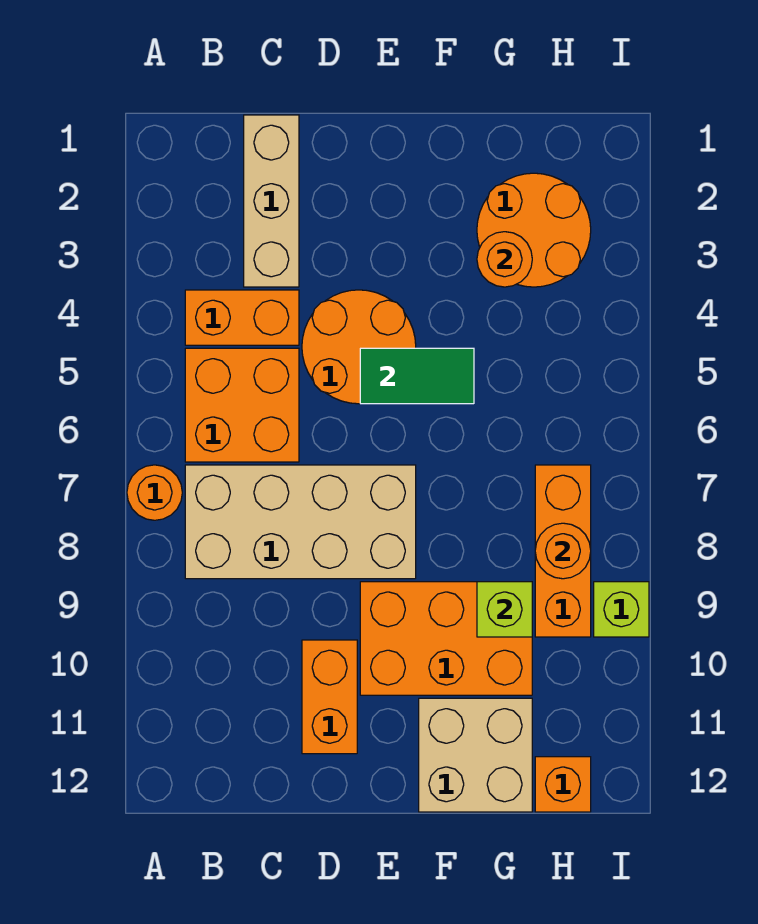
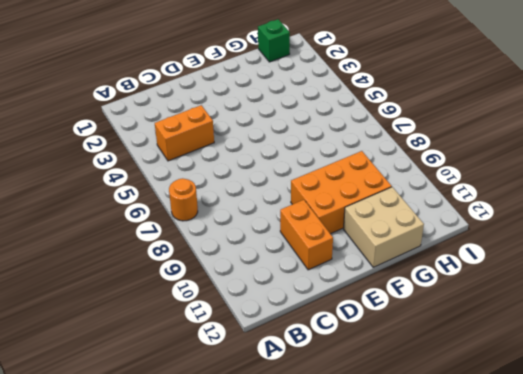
green brick H1 level 1 -> none
none -> orange brick B5:C6 level 1
none -> tan brick B7:E8 level 1
none -> tan brick C1:C3 level 1

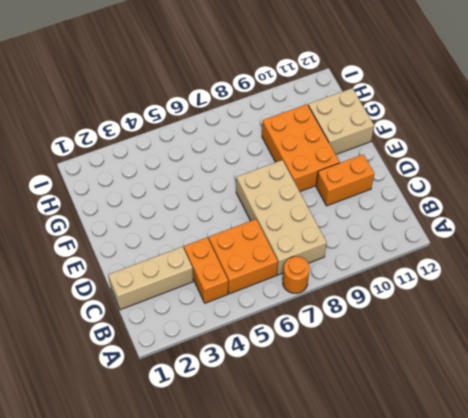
none -> orange round brick D4:E5 level 1
none -> orange round brick G2:H3 level 1
none -> orange brick H7:H9 level 1

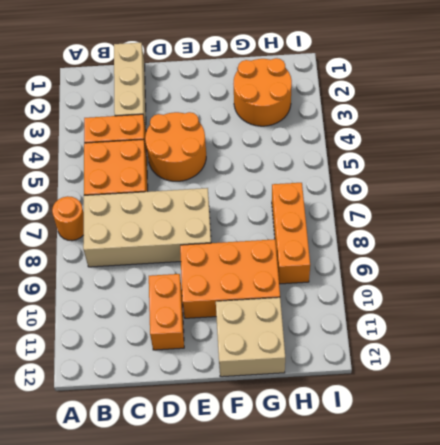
none -> orange brick H12 level 1
none -> lime brick I9 level 1
none -> green tile E5:F5 level 2

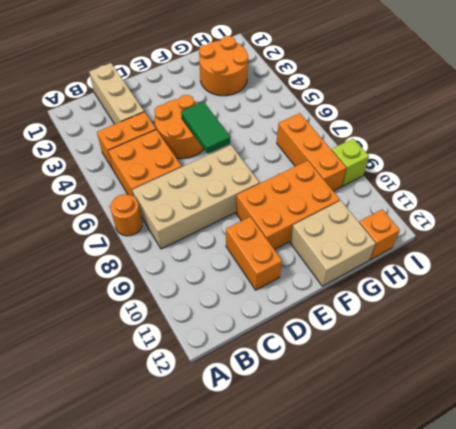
green tile E5:E6 level 2 -> green tile E5:F5 level 2
none -> orange round brick G3 level 2
none -> lime brick G9 level 2
none -> orange round brick H8 level 2

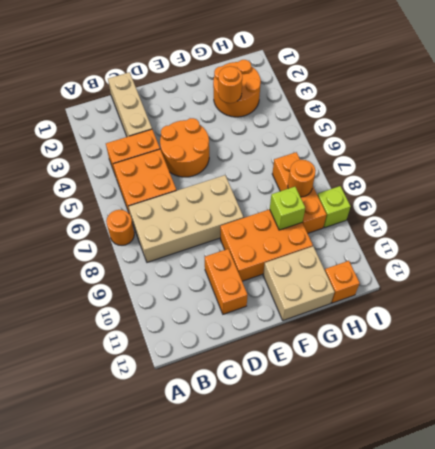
none -> green tile E5:F5 level 2

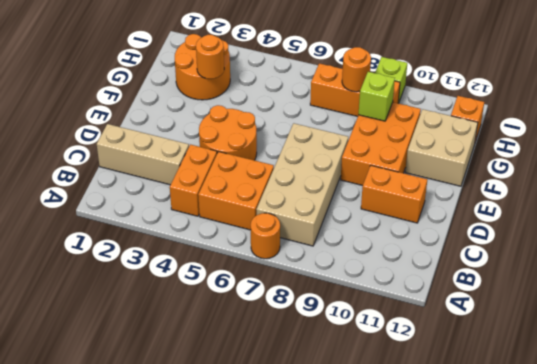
none -> green tile E5:F5 level 2

